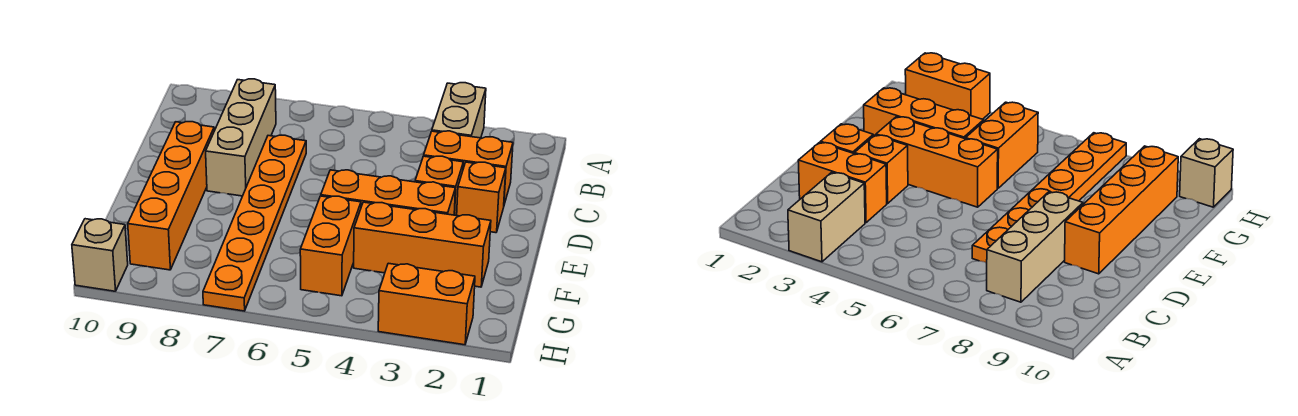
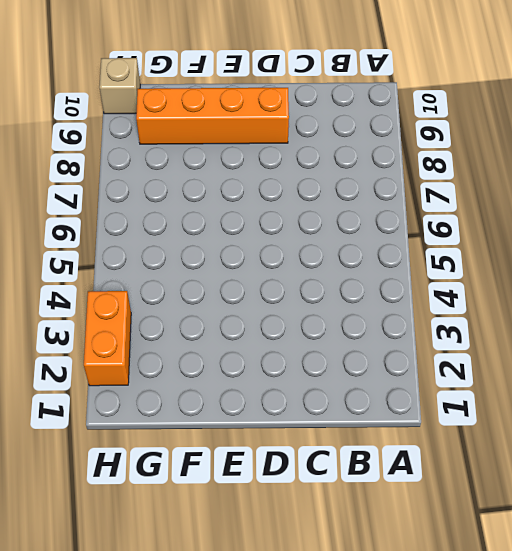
none -> tan brick A3:B3 level 1
none -> tan brick B8:D8 level 1
none -> orange brick C2:C3 level 1

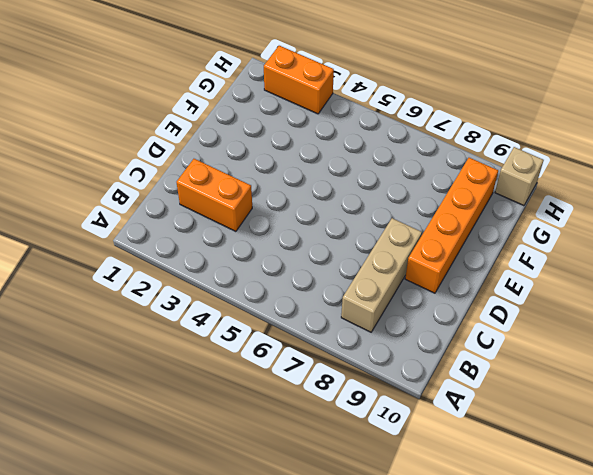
none -> tan brick A3:B3 level 1
none -> orange plate C7:H7 level 1
none -> orange brick D2 level 1

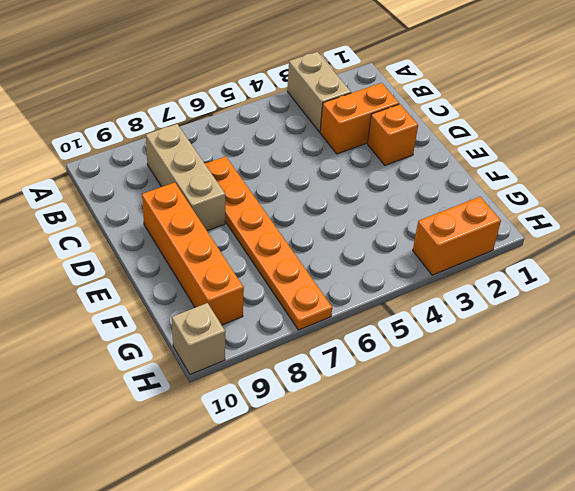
none -> orange brick D3 level 1
none -> orange brick E3:E5 level 1
none -> orange brick F2:F4 level 1

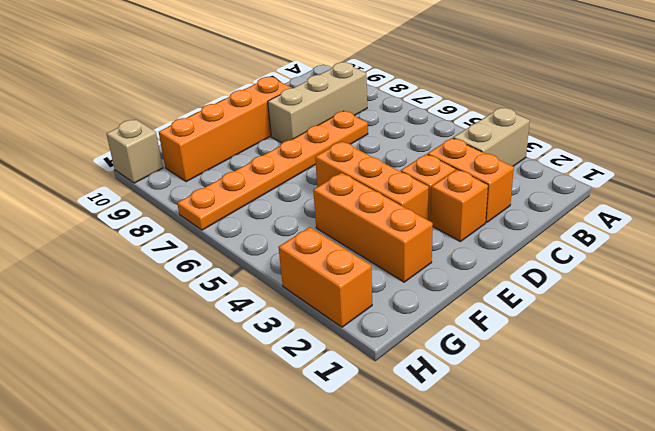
none -> orange brick F5:G5 level 1

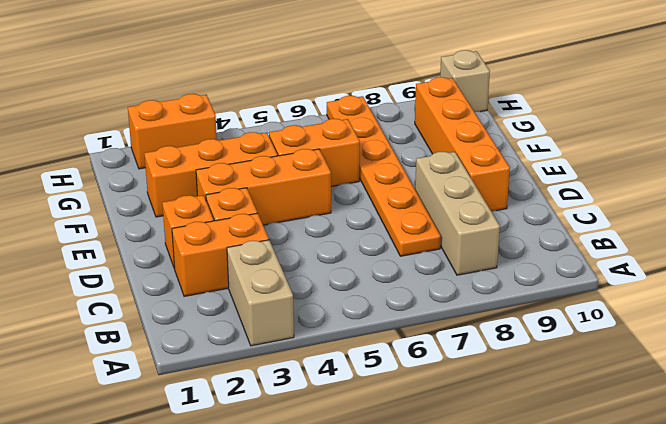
orange brick F5:F6 level 1 -> orange brick F5:G5 level 1

